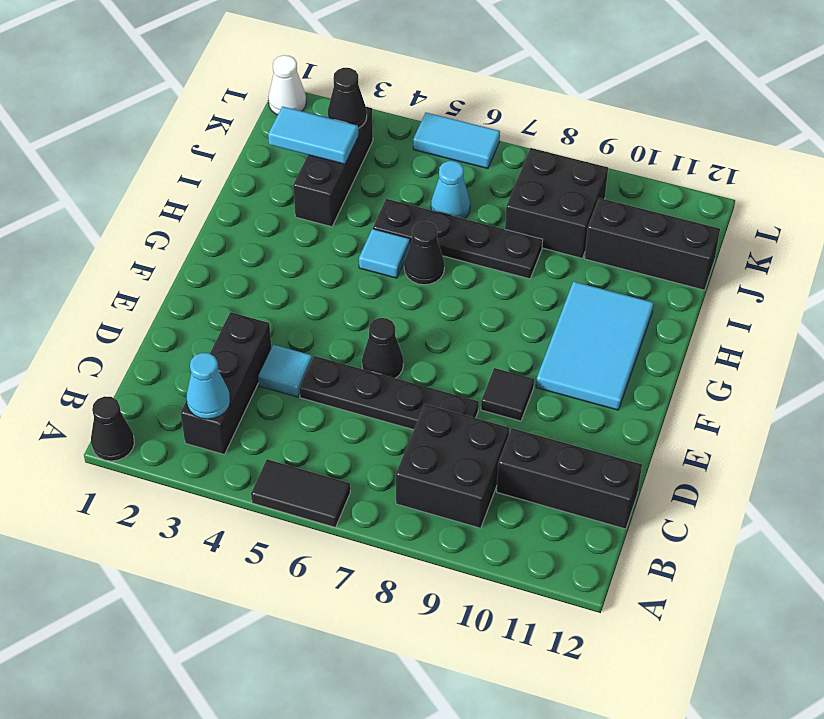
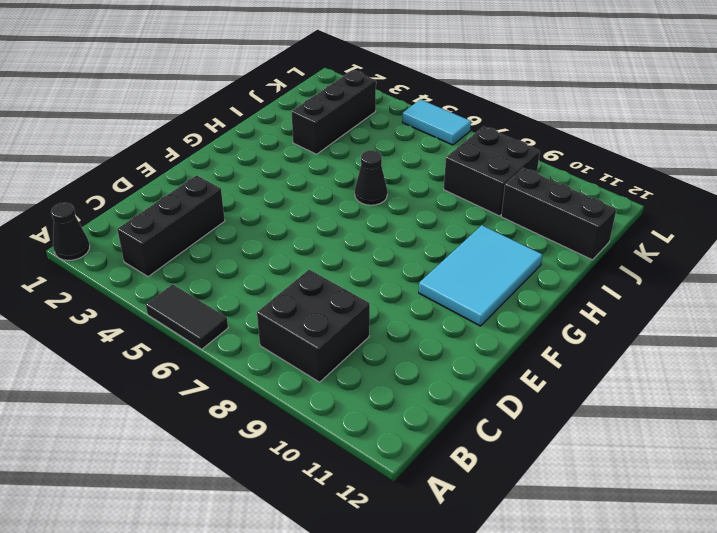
none -> black brick C10:C12 level 1
none -> cyan tile D4 level 1
none -> black plate D5:D8 level 1

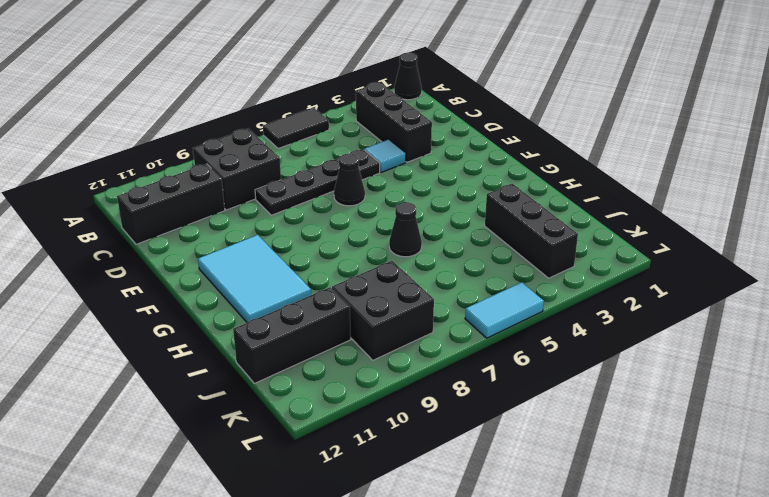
none -> black tile E9 level 1
none -> cyan tile H5 level 1
none -> black plate I5:I8 level 1

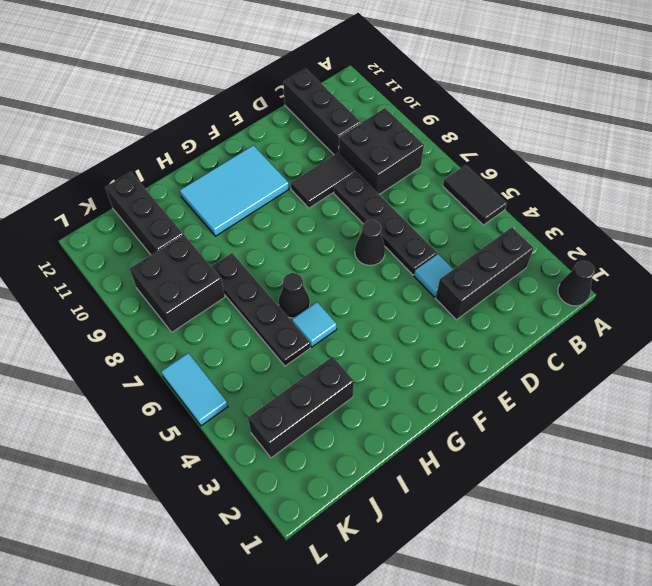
black tile D9:E9 level 1 -> black tile E9 level 1
none -> cyan cone J6 level 1
none -> white cone L1 level 1
none -> cyan cone B3 level 2

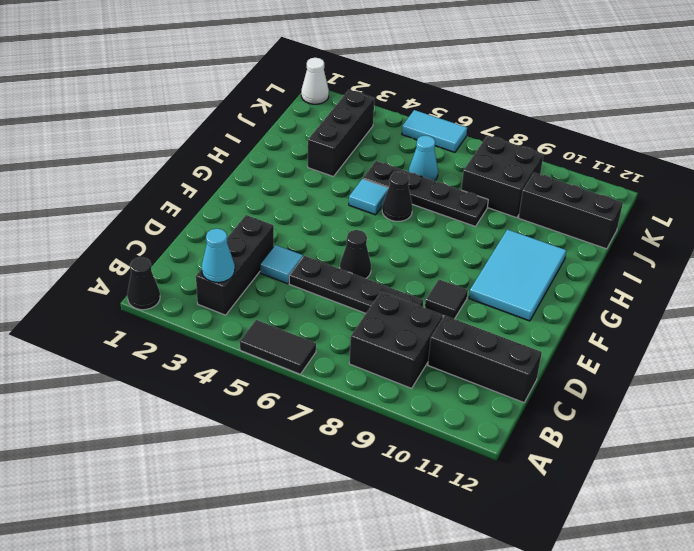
none -> cyan tile J2:J3 level 2
none -> black cone K3 level 2

